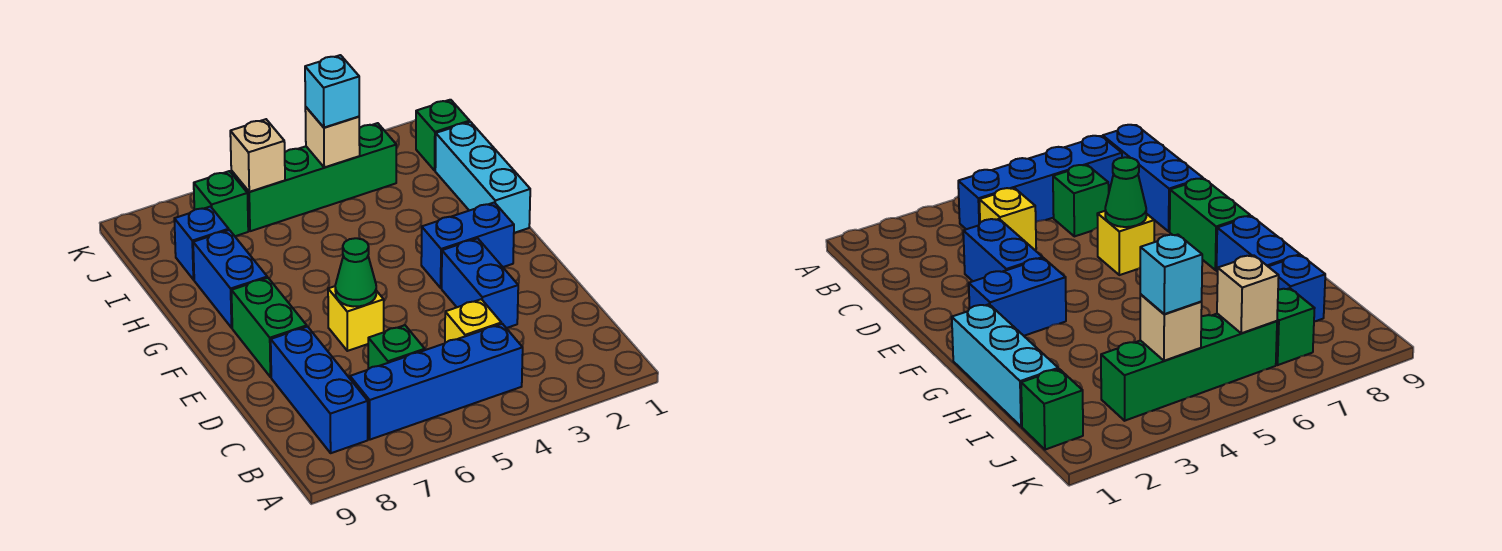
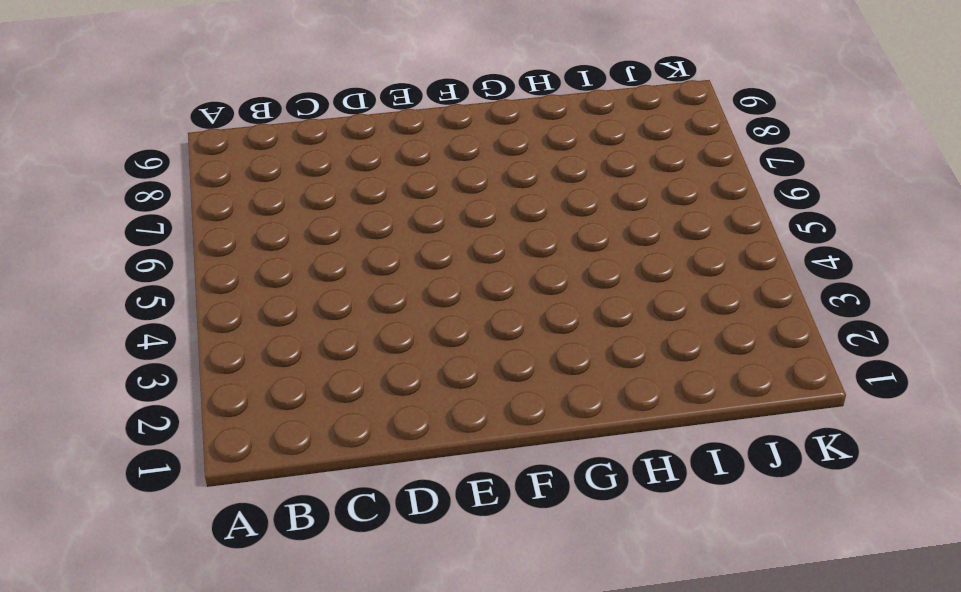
none -> blue brick B4:B7 level 1
none -> blue brick B8:D8 level 1
none -> yellow brick C4 level 1

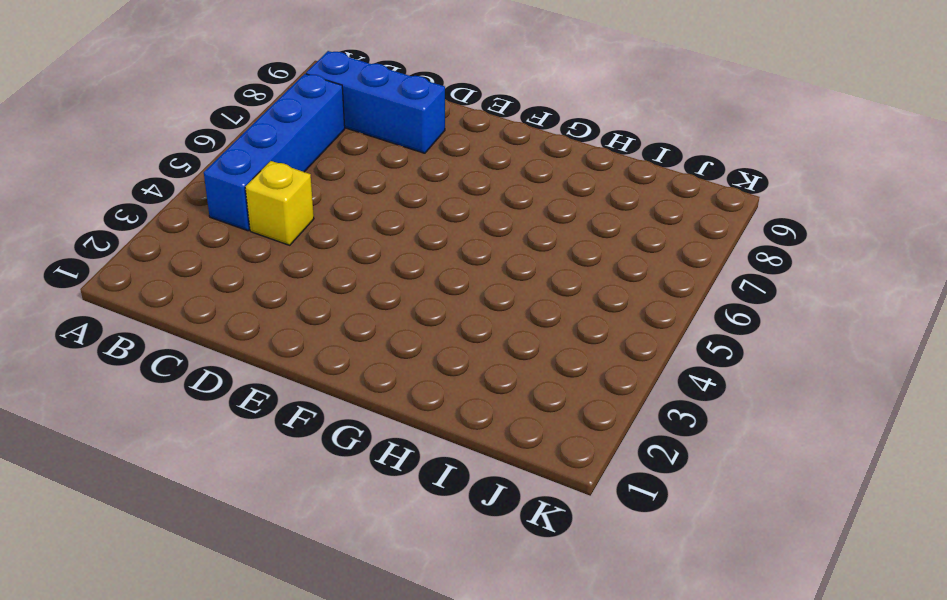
none -> green brick C6 level 1
none -> blue brick D3:E3 level 1
none -> yellow brick E6 level 1

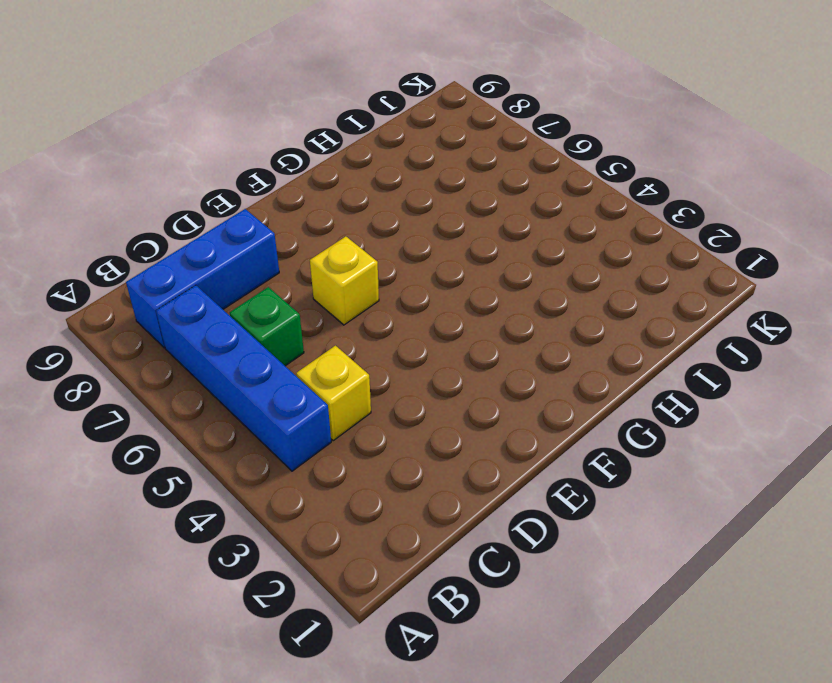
none -> blue brick D3:E3 level 1
none -> green brick E8:F8 level 1
none -> blue brick F2:F3 level 1

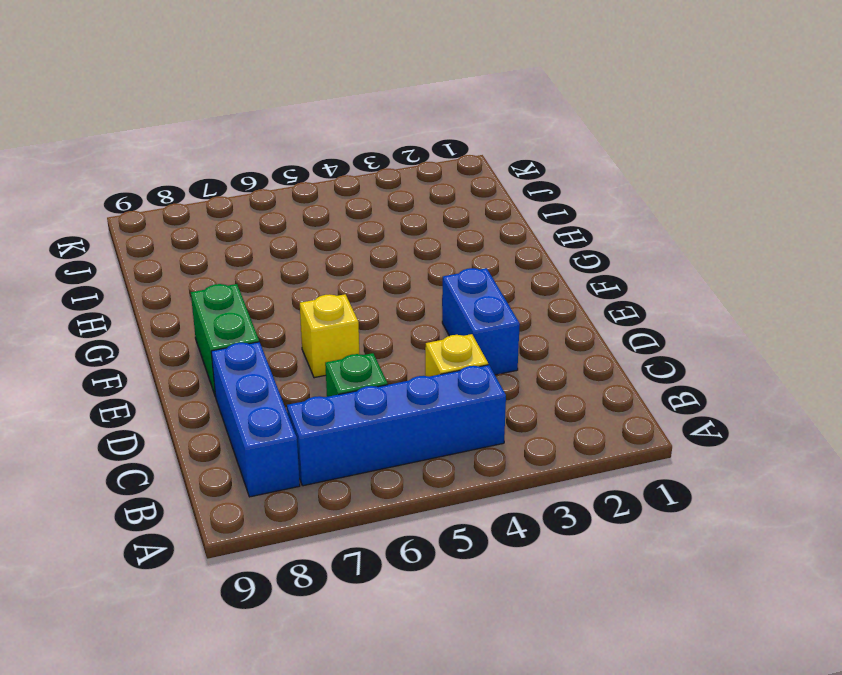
none -> blue brick F2:F3 level 1
none -> cyan brick G1:I1 level 1
none -> blue brick G8:H8 level 1

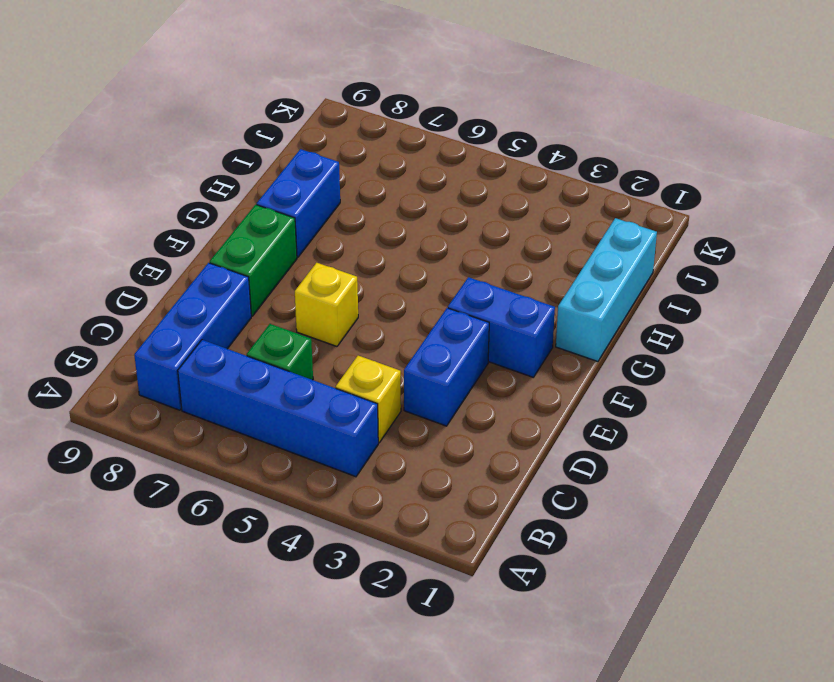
none -> blue brick I8 level 1
none -> green brick J1 level 1
none -> green brick J3:J6 level 1

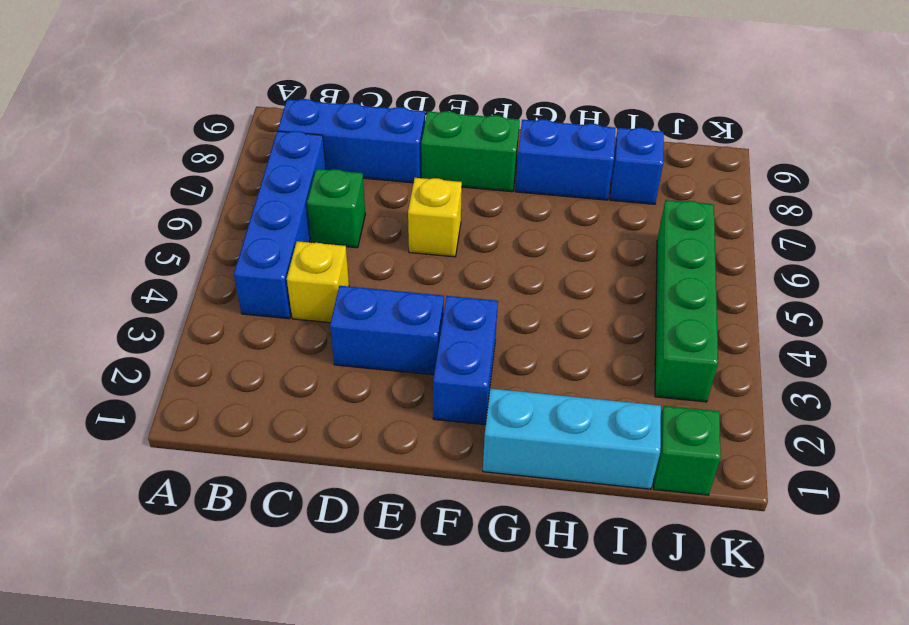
none -> green brick J7 level 1
none -> green cone E6 level 2
none -> tan brick J4 level 2

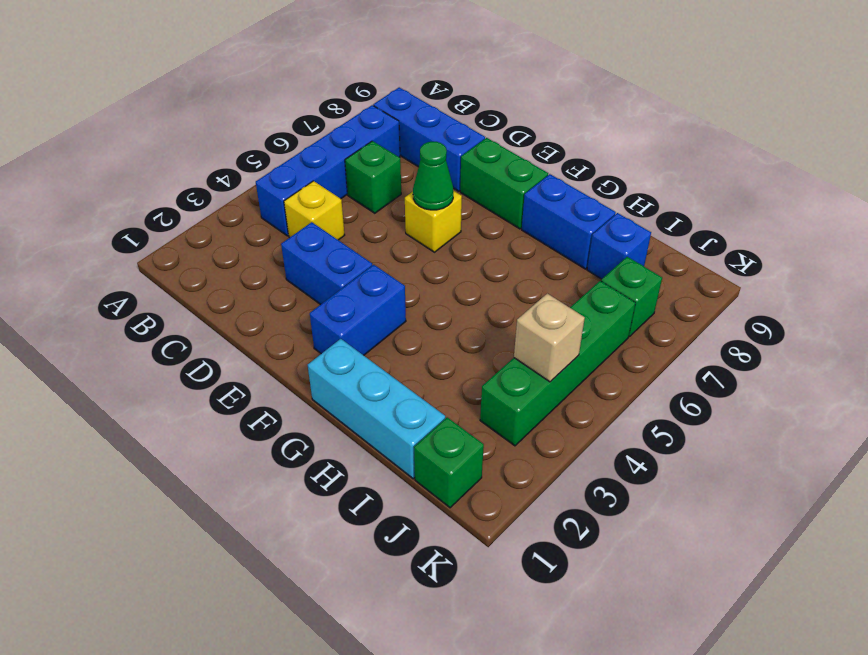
none -> tan brick J6 level 2
none -> cyan brick J4 level 3

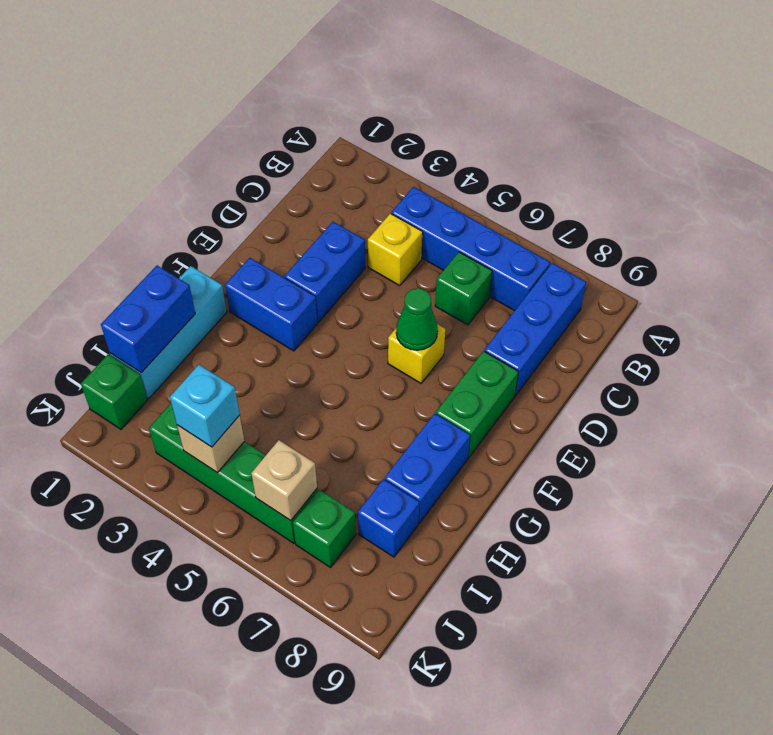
blue brick H1:I1 level 2 -> none

